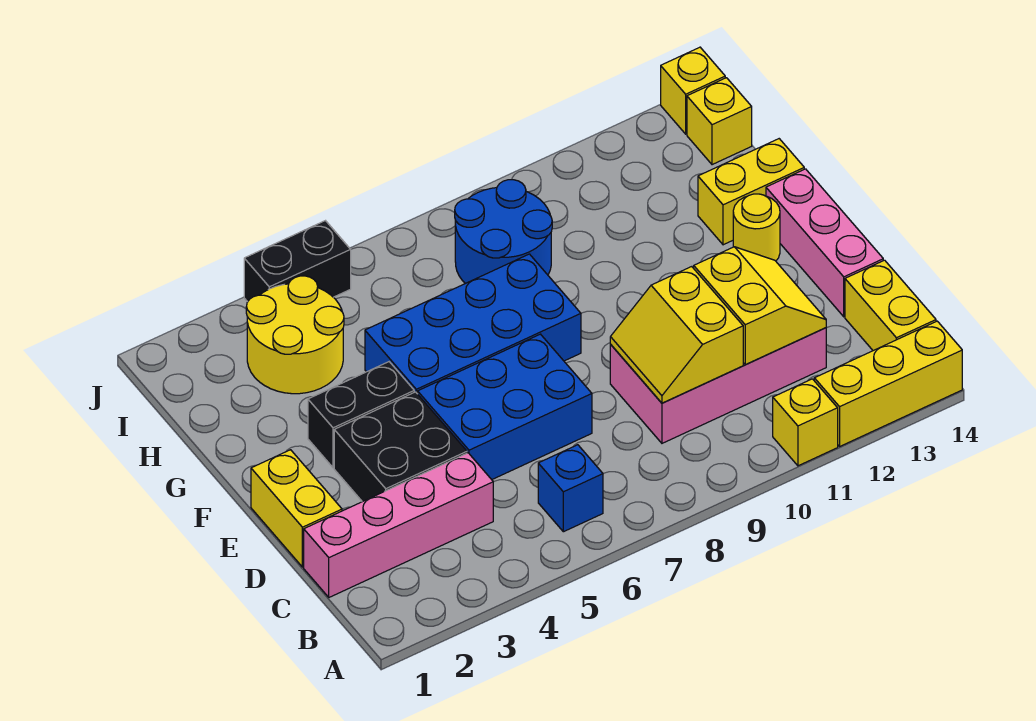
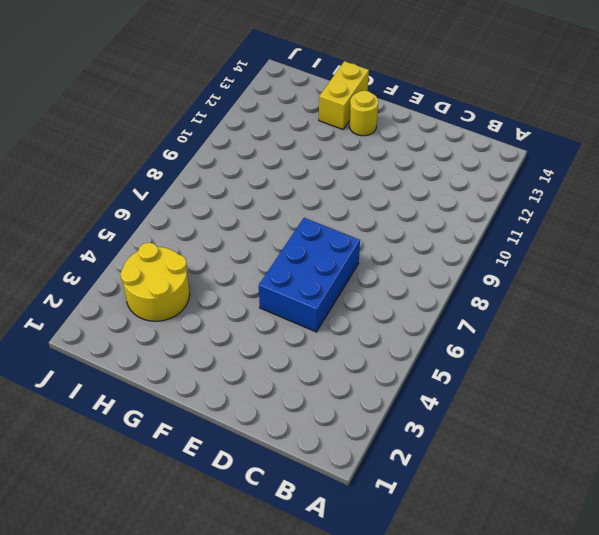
none -> yellow brick A11 level 1
none -> yellow brick A12:A14 level 1
none -> blue brick B6 level 1

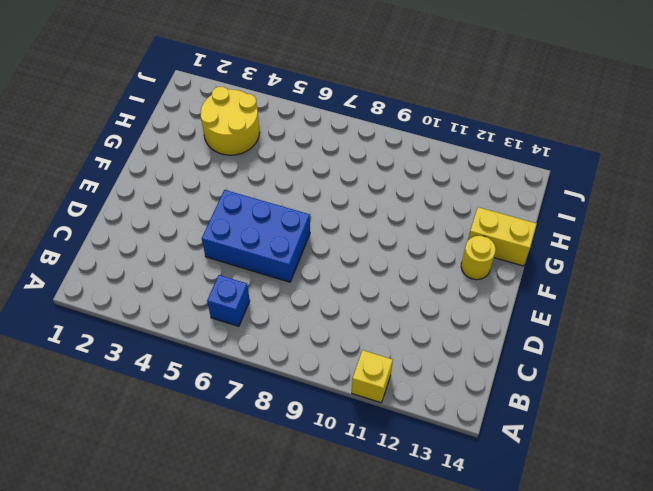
none -> yellow brick A12:A14 level 1
none -> yellow brick B14:C14 level 1
none -> pink brick C1:C4 level 1

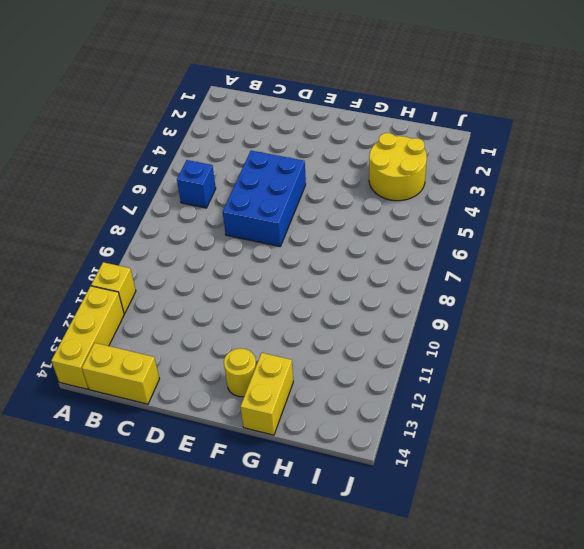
none -> pink brick C1:C4 level 1
none -> pink brick C9:D12 level 1
none -> yellow brick D1:E1 level 1

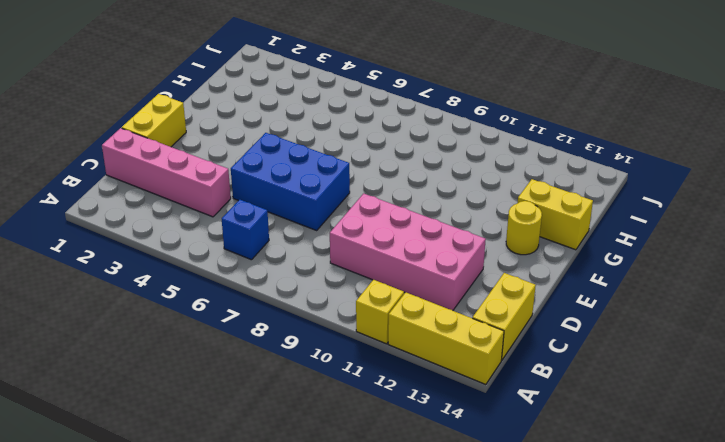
none -> black brick D3:E4 level 1
none -> pink brick D14:F14 level 1
none -> black brick F3:F4 level 1

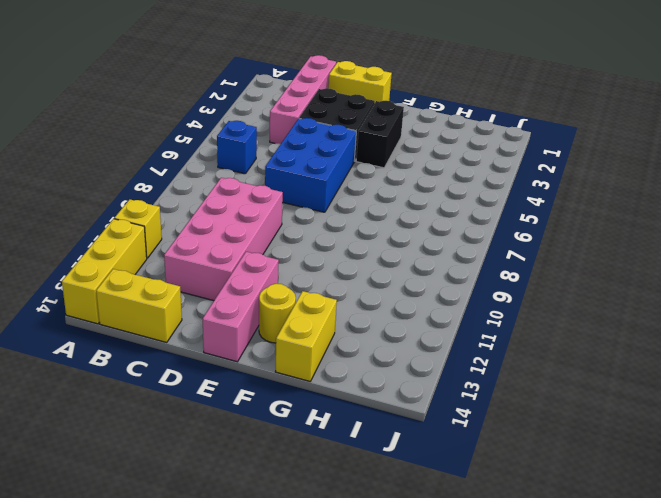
pink brick E12:E14 level 1 -> pink brick D14:F14 level 1
none -> blue brick F5:G8 level 1
none -> yellow round brick H3:I4 level 1
none -> blue round brick H8:I9 level 1

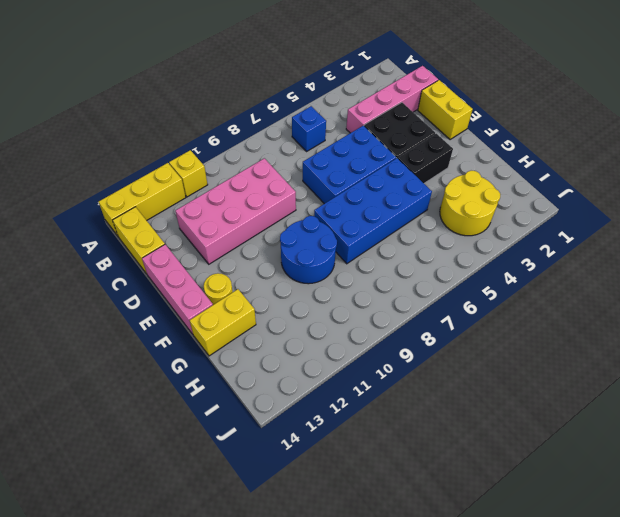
blue round brick F9:G10 level 1 -> blue round brick H8:I9 level 1
none -> yellow brick I14 level 1
none -> black brick J4:J5 level 1
none -> yellow brick J14 level 1

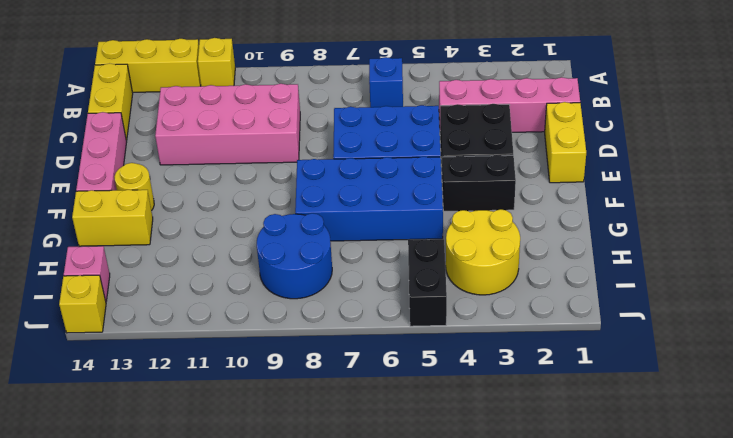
black brick I5:J5 level 1 -> black brick J4:J5 level 1
pink brick I14 level 1 -> yellow brick I14 level 1
none -> yellow slope C9:D10 level 2 top 10
none -> yellow slope C11:D12 level 2 top 11

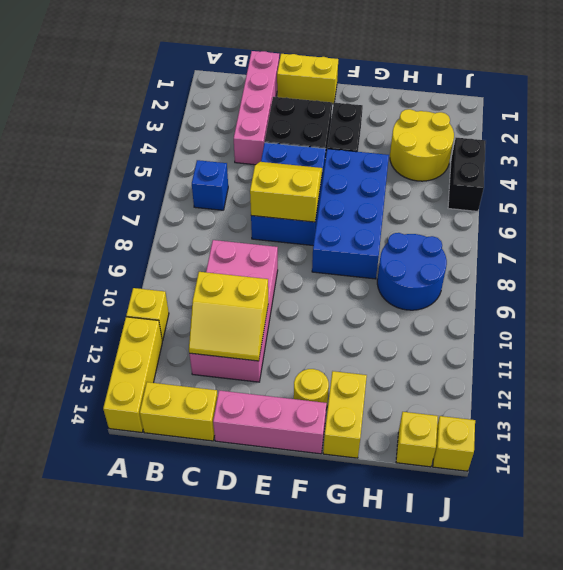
yellow slope D6:E7 level 2 top 7 -> yellow slope C9:D10 level 2 top 10

